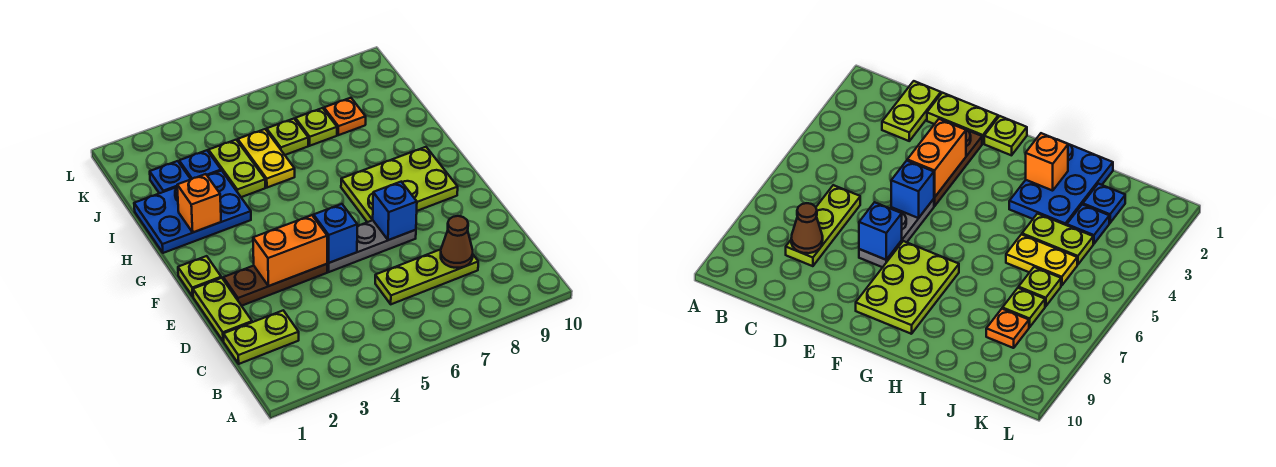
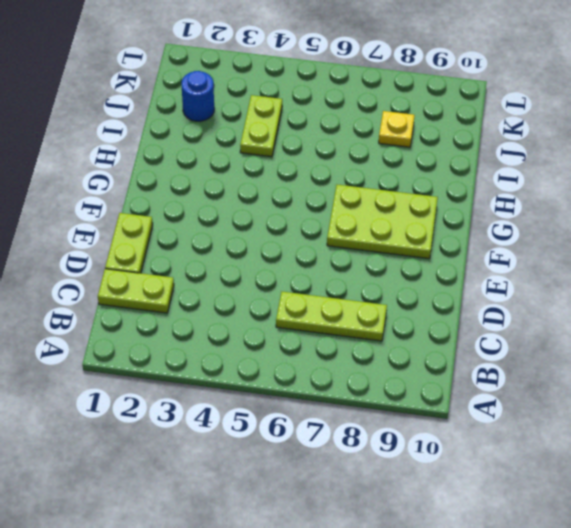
blue round brick J2 level 1 -> blue plate J2 level 1
yellow plate J8 level 1 -> orange plate J8 level 1
none -> brown plate E2:E4 level 1
none -> grey plate E5:E7 level 1
none -> lime plate F1 level 1

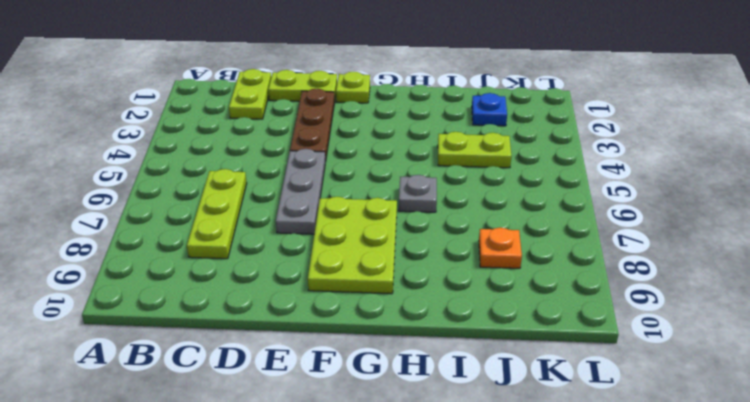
grey plate H6 level 1 -> none
none -> blue plate H1:I3 level 1
none -> yellow plate I5:J5 level 1
none -> blue plate J3 level 1

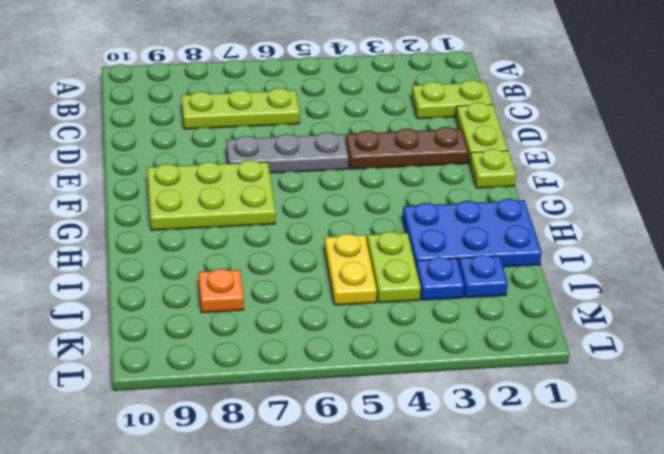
none -> lime plate J6 level 1
none -> lime plate J7 level 1
none -> brown cone C8 level 2

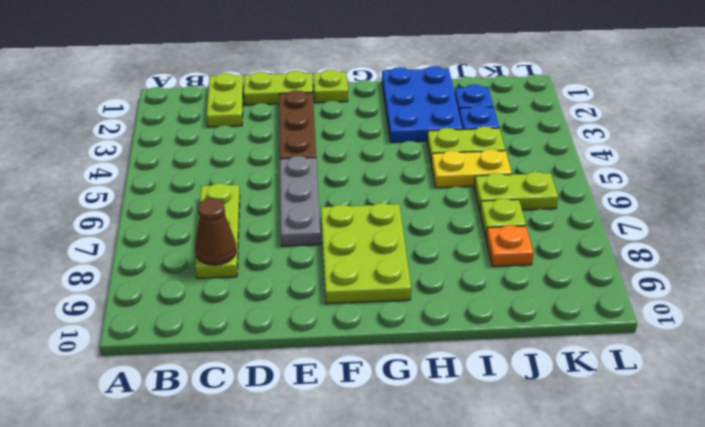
lime plate J6:K6 level 1 -> lime plate J6 level 1
none -> orange brick E3:E4 level 2
none -> blue brick E5 level 2
none -> blue brick E7 level 2

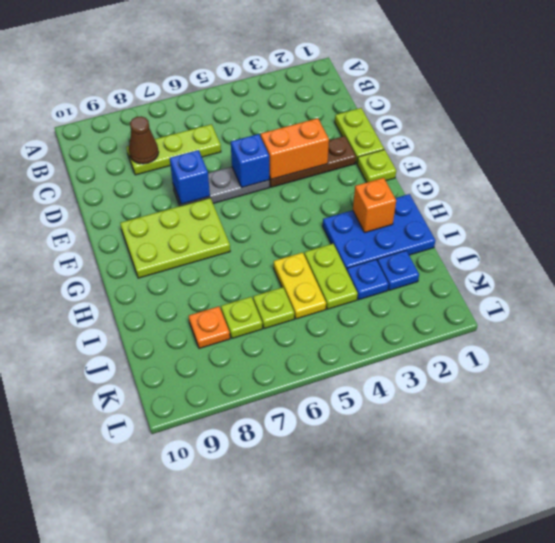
none -> lime plate C1:C2 level 1

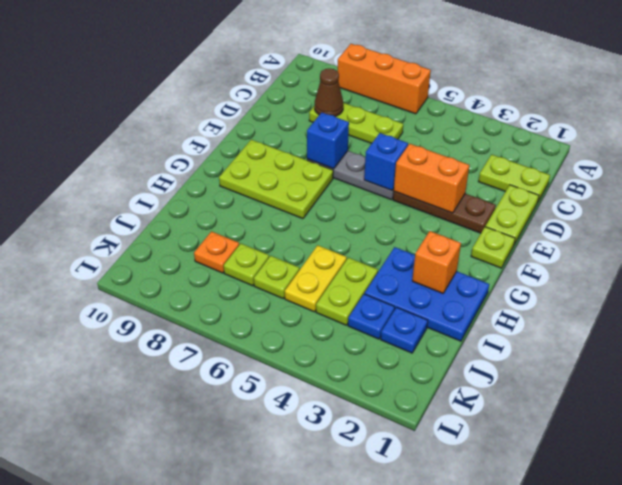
orange brick A6:A8 level 1 -> none

